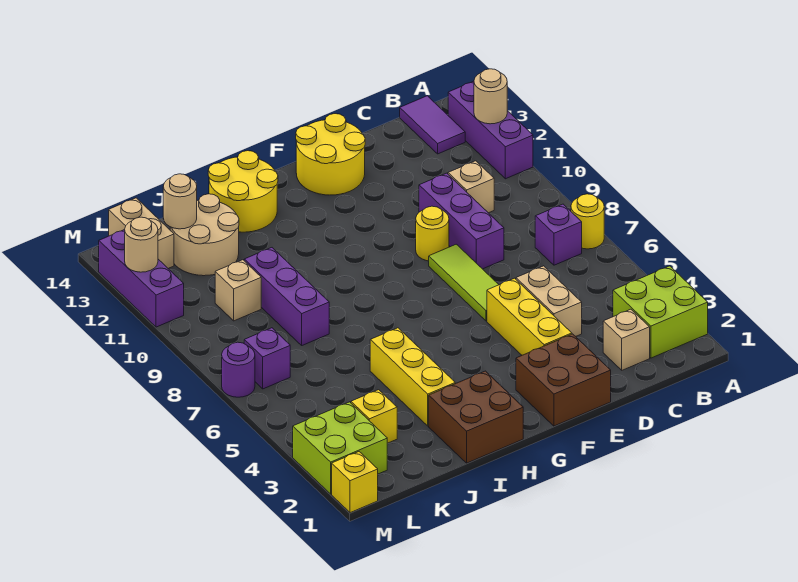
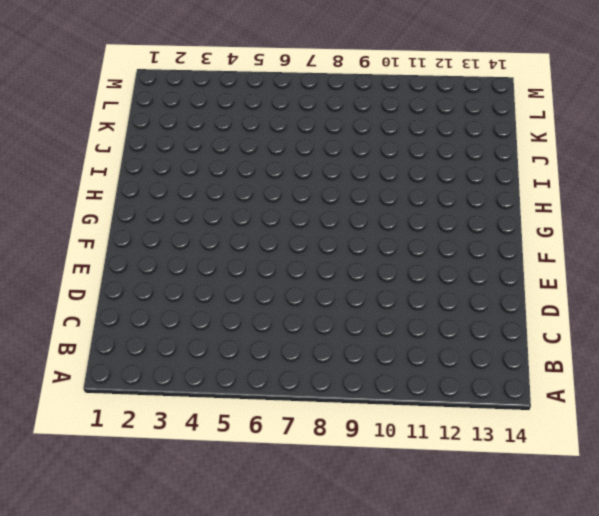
none -> lime brick A2:B3 level 1
none -> yellow round brick A7 level 1
none -> purple brick A11:A13 level 1
none -> purple brick B7 level 1

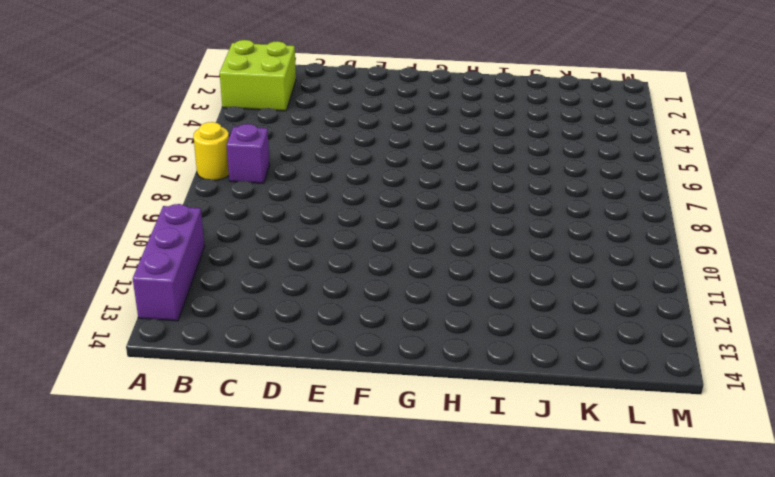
none -> purple tile B13:B14 level 1
none -> tan brick C2 level 1
none -> tan brick C10 level 1
none -> tan brick D4:D5 level 1

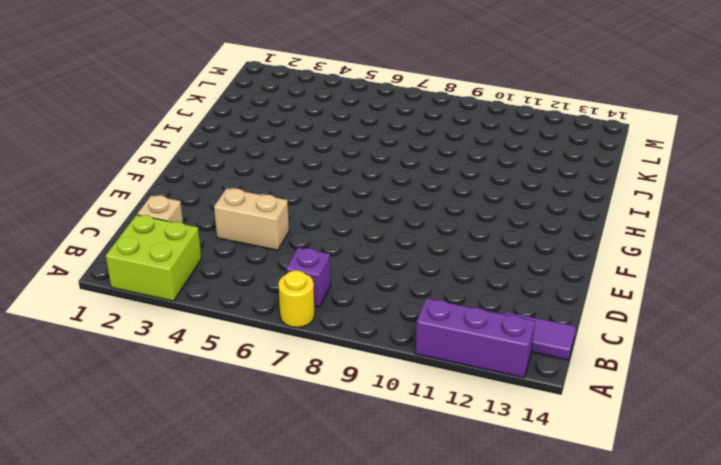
none -> tan brick C10 level 1
none -> purple brick D8:D10 level 1
none -> brown brick E1:F2 level 1
none -> yellow brick E3:E5 level 1

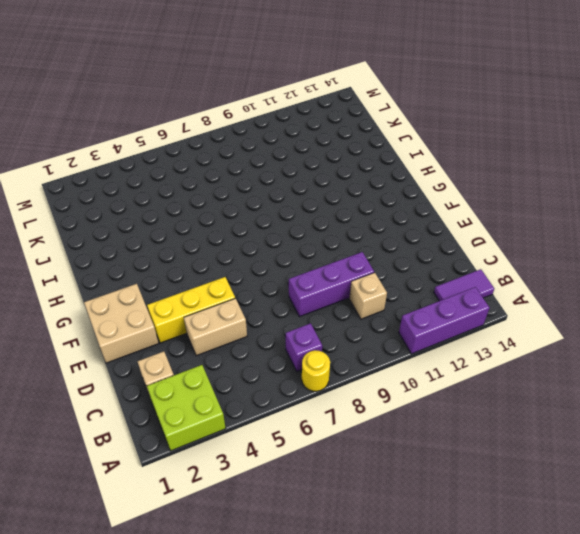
tan brick E1:F2 level 1 -> brown brick E1:F2 level 1
none -> lime tile E6:E8 level 1
none -> yellow round brick E9 level 1
none -> yellow round brick E13:F14 level 1
none -> brown brick H1:I2 level 1

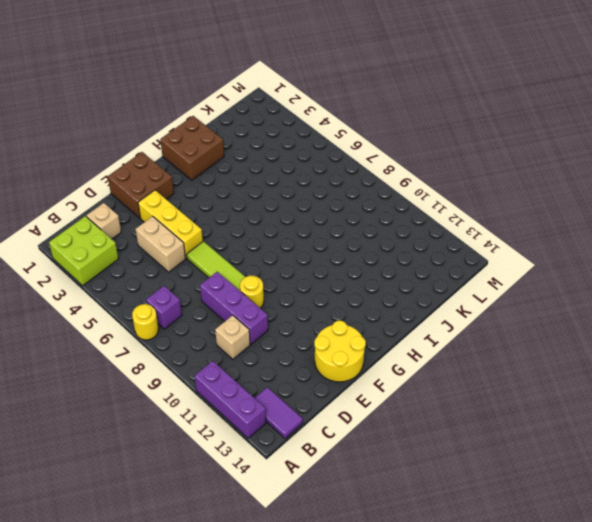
none -> yellow round brick H13:I14 level 1
none -> yellow brick I3:I5 level 1
none -> purple brick J8:J10 level 1
none -> tan round brick J12:K13 level 1

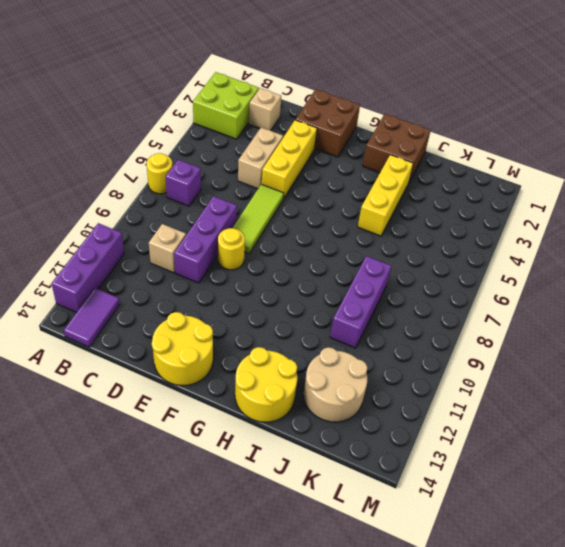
none -> yellow brick K3 level 1
none -> tan brick K10 level 1
none -> lime brick L2:M3 level 1
none -> purple brick L7 level 1

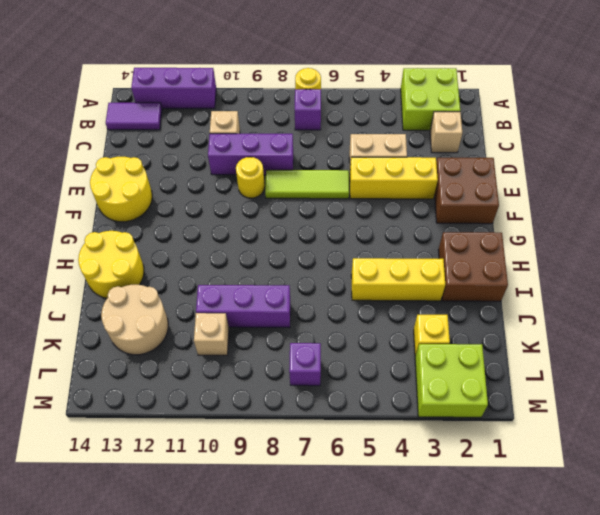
none -> tan brick L13:L14 level 1
none -> yellow brick M1 level 1
none -> purple round brick M7 level 1
none -> purple brick M11:M13 level 1

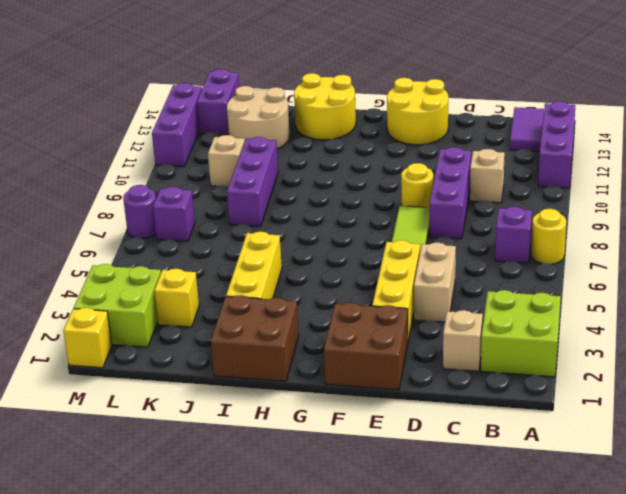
purple brick L13:L14 level 1 -> tan brick L13:L14 level 1
none -> tan round brick A12 level 2
none -> tan round brick K13 level 2
none -> tan round brick M12 level 2

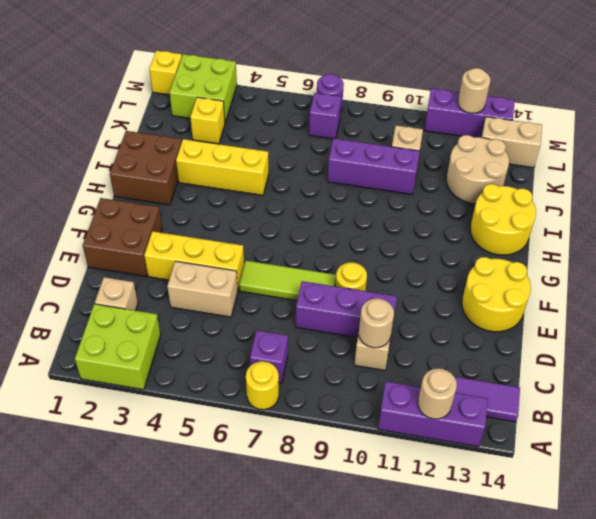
tan round brick C10 level 2 -> tan round brick K13 level 2

